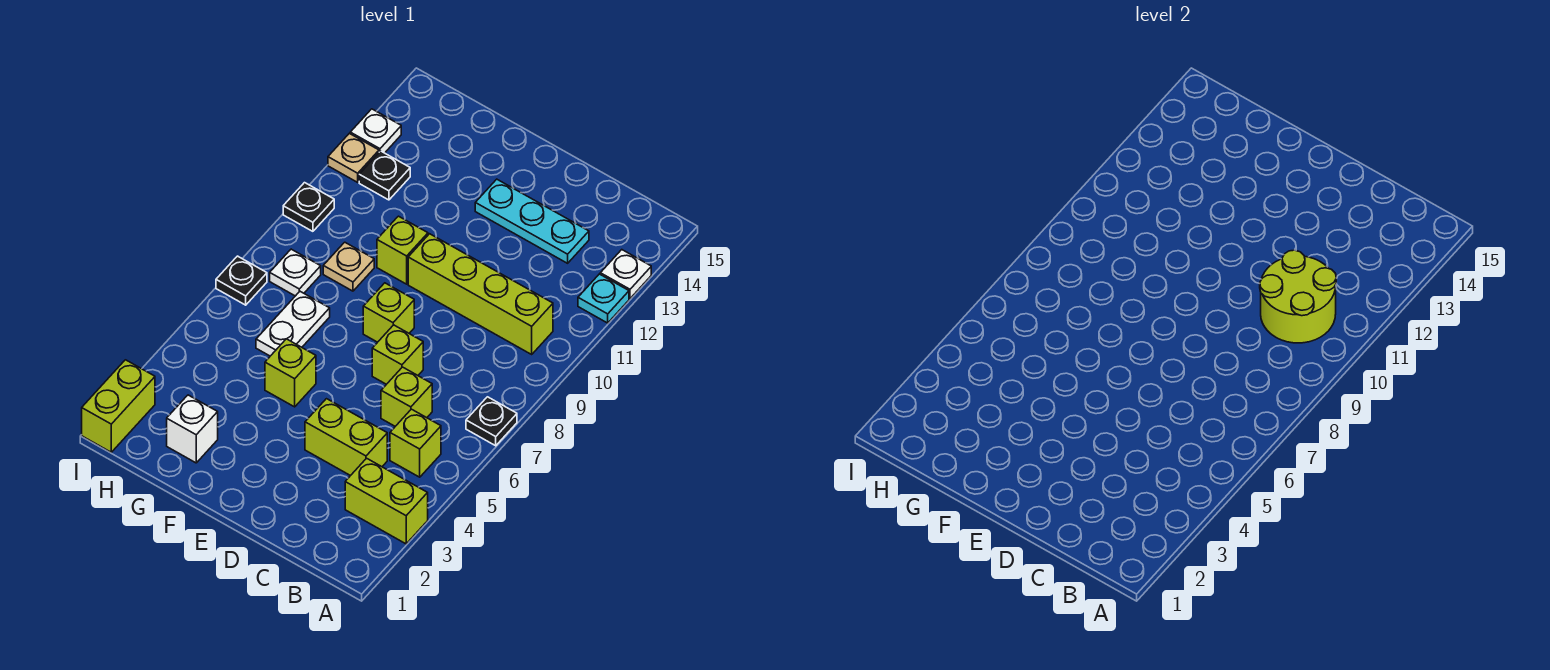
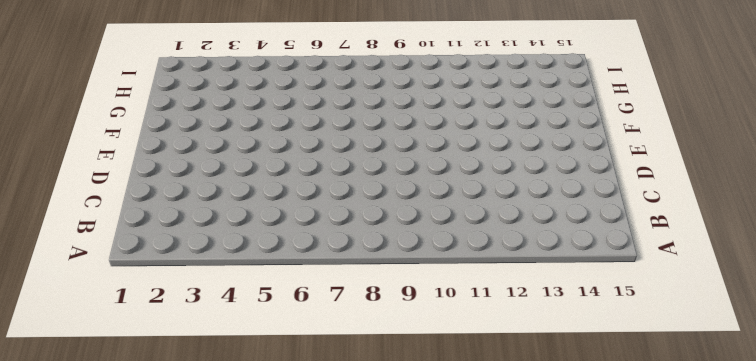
none -> lime brick A3:B3 level 1
none -> black plate A7 level 1
none -> cyan plate A12 level 1

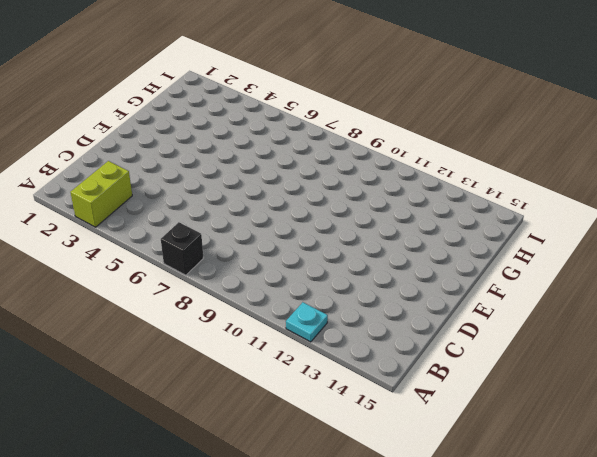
black brick A7 level 1 -> black plate A7 level 1
none -> white plate A13 level 1
none -> lime brick B5 level 1
none -> lime brick B10:E10 level 1

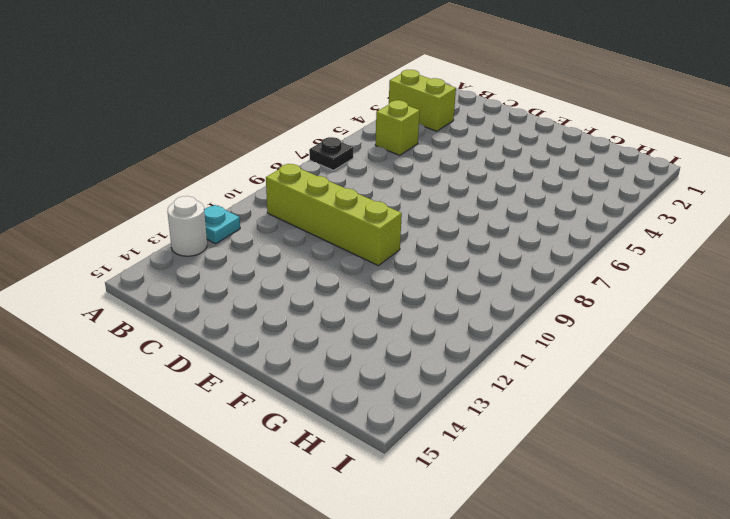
white round brick A13 level 1 -> white plate A13 level 1
none -> lime brick C4:D4 level 1
none -> lime brick C6 level 1
none -> cyan plate C13:E13 level 1

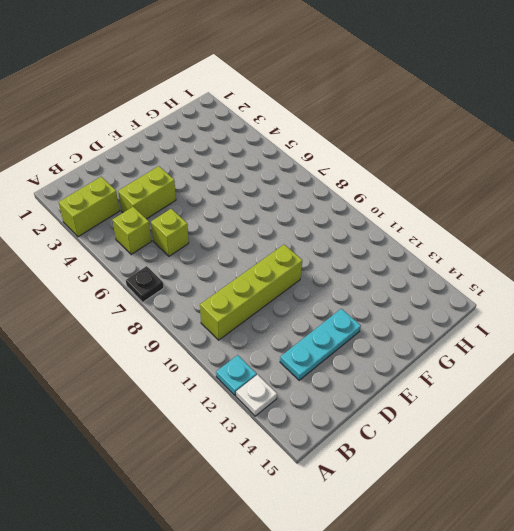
none -> lime brick D7 level 1
none -> lime brick E8 level 1
none -> lime brick F5 level 1

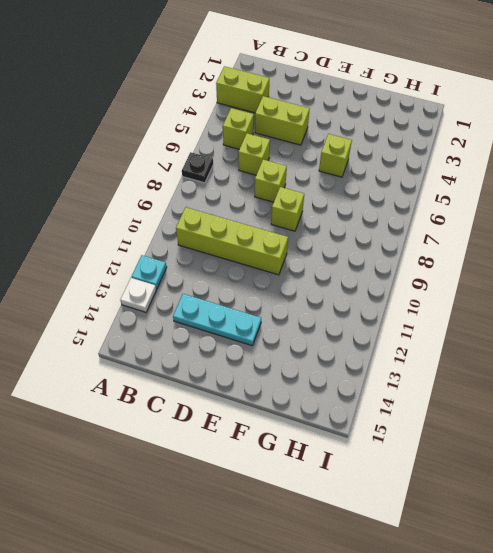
none -> lime brick F10 level 1
none -> white brick G2 level 1
none -> white plate G6:G7 level 1

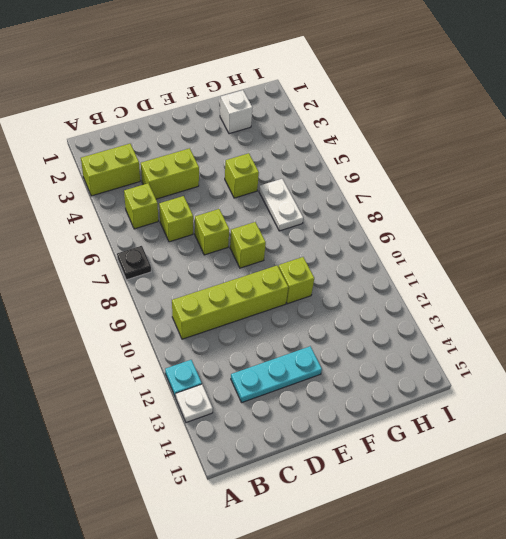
none -> tan plate G9 level 1
none -> white plate H8 level 1
none -> black plate H12 level 1

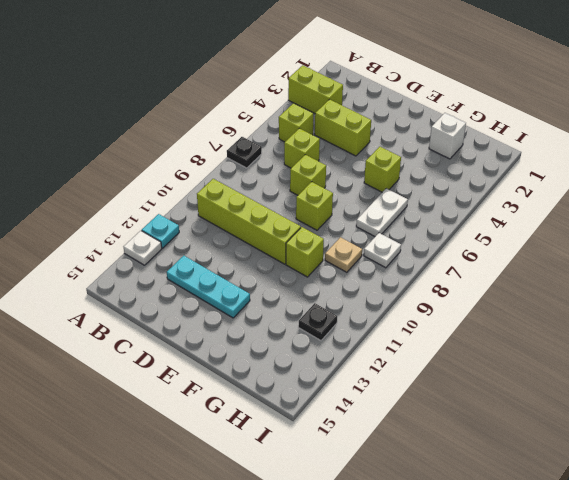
none -> lime brick I1:I2 level 1
none -> black plate I7 level 1
none -> black plate I10 level 1

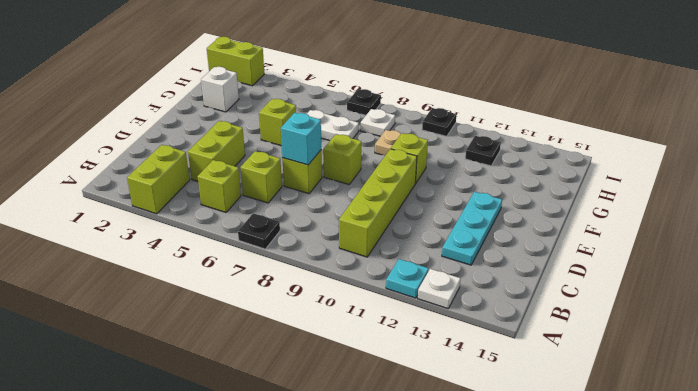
cyan brick D7 level 2 -> none
none -> tan plate I12 level 1
none -> white plate I13 level 1
none -> lime round brick B10:C11 level 2

